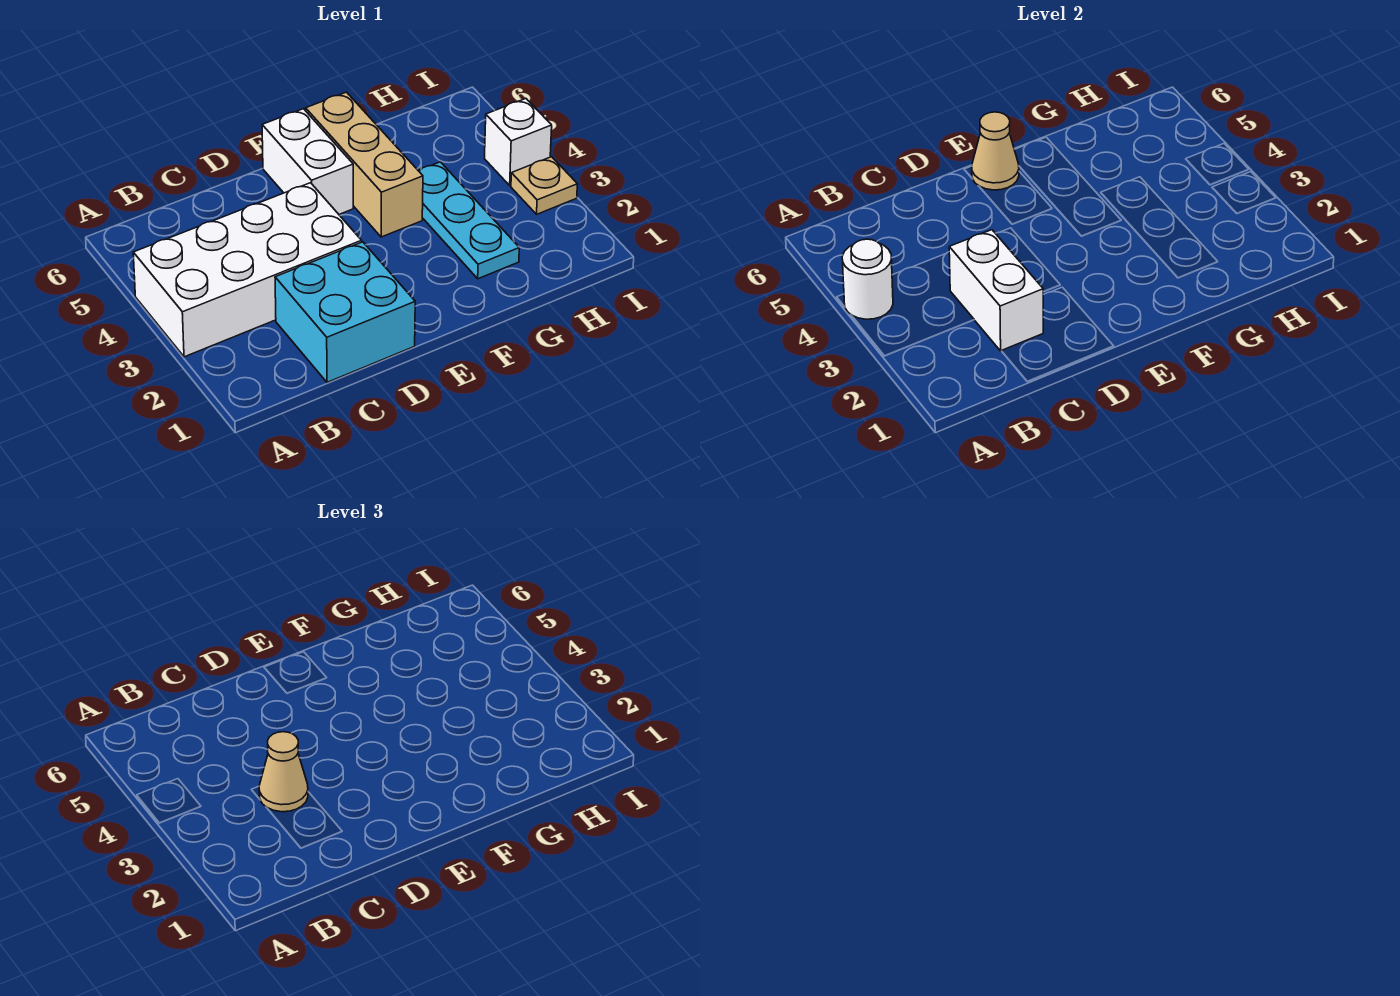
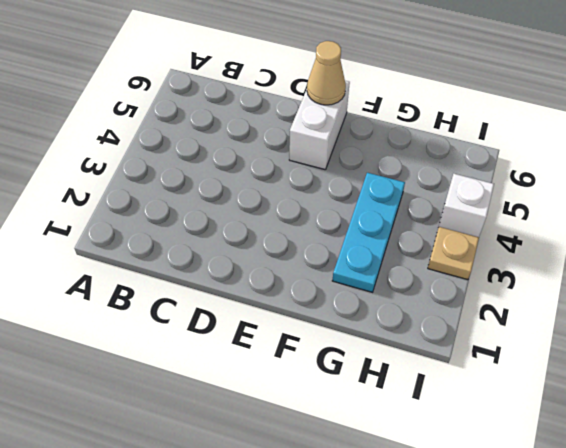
none -> white brick A3:D4 level 1
none -> cyan brick C1:D2 level 1

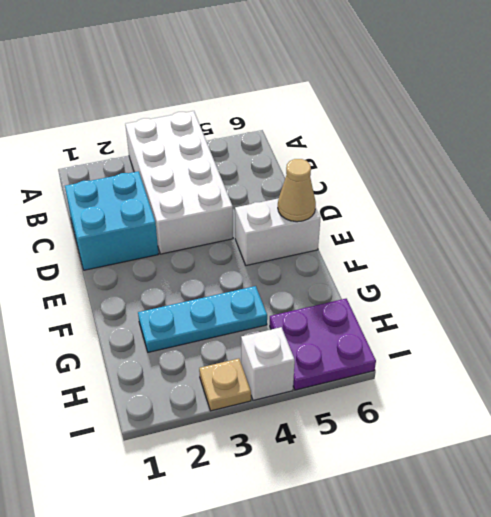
purple plate H5:I6 level 1 -> none
none -> tan brick F4:F6 level 1
none -> white round brick A4 level 2

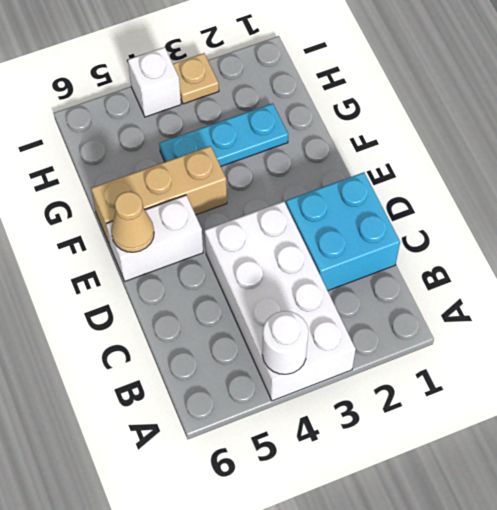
none -> white brick C2:C3 level 2
none -> tan cone C3 level 3

